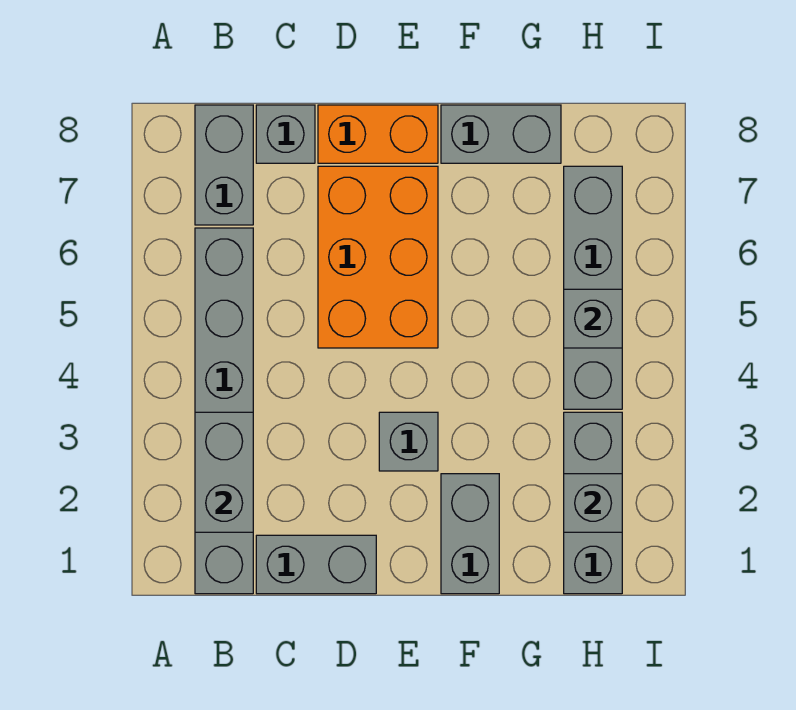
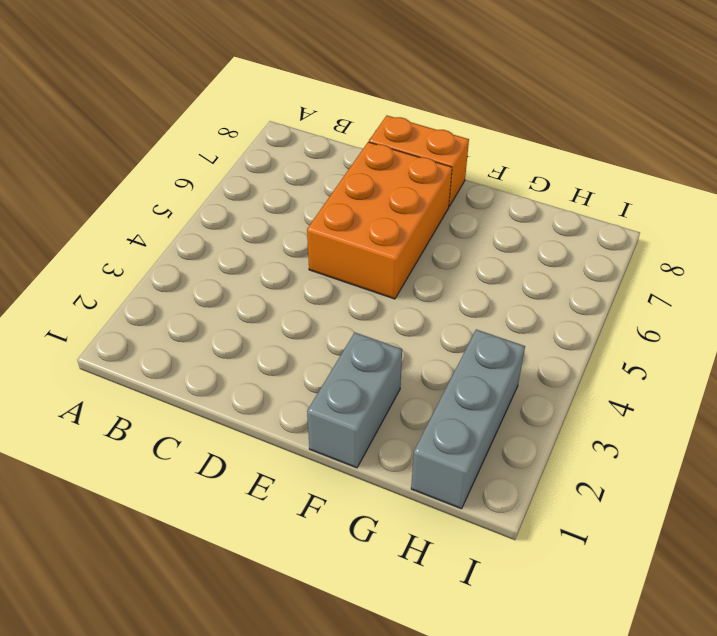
none -> grey brick B1:B6 level 1
none -> grey brick B7:B8 level 1
none -> grey brick C1:D1 level 1

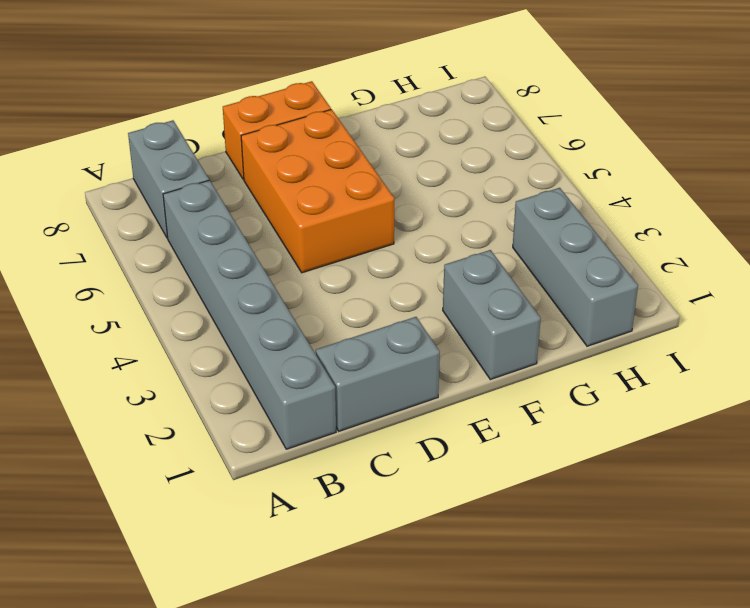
none -> grey brick C8 level 1
none -> grey brick E3 level 1
none -> grey brick F8:G8 level 1

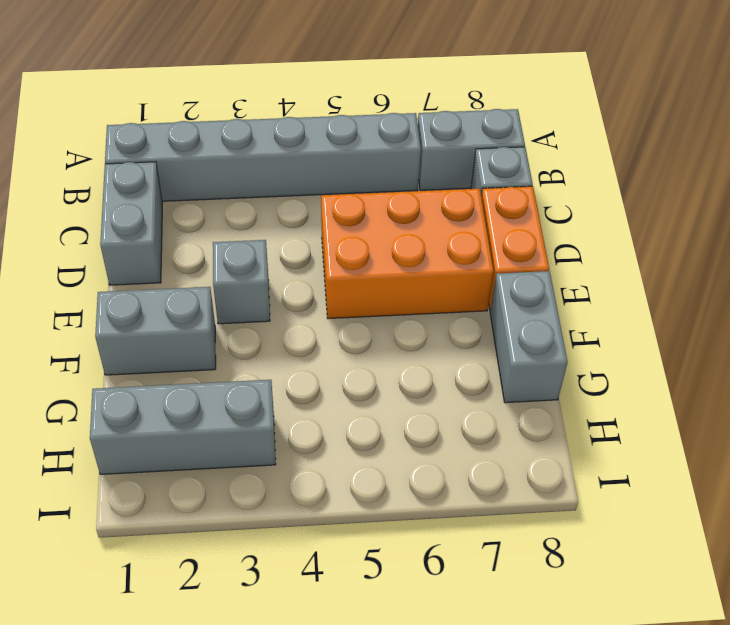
none -> grey brick H4:H7 level 1
none -> grey brick B2:B3 level 2
none -> grey brick H2 level 2

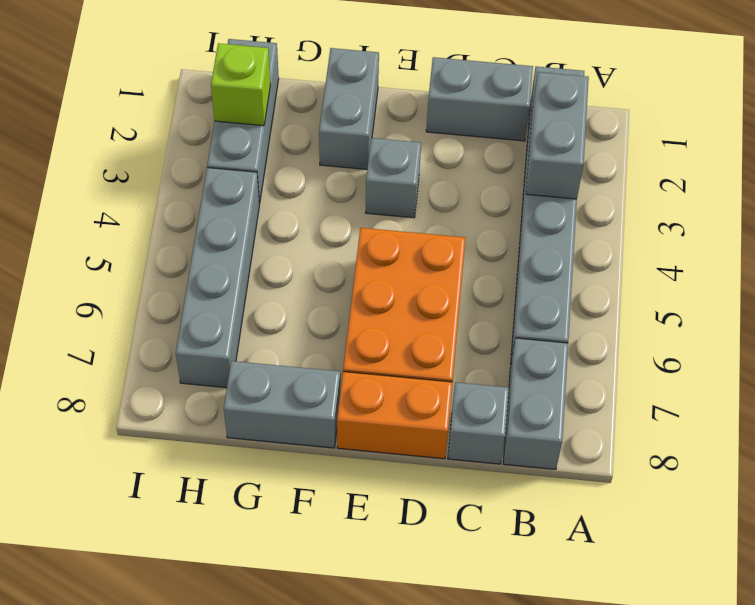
lime brick H2 level 2 -> grey brick H2 level 2
none -> grey brick H5 level 2

